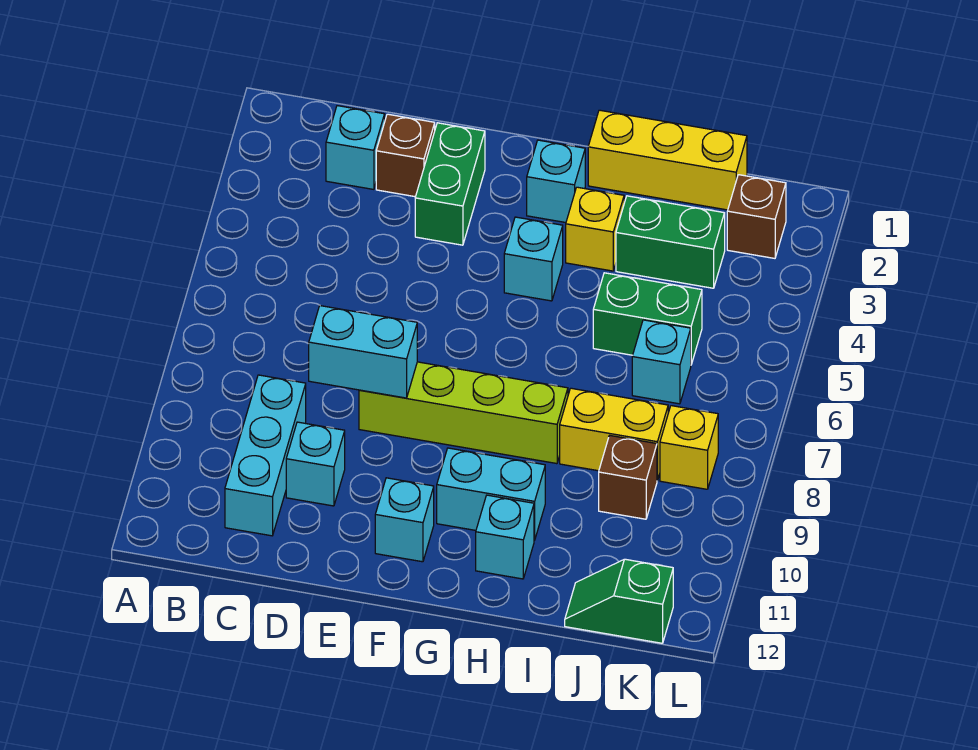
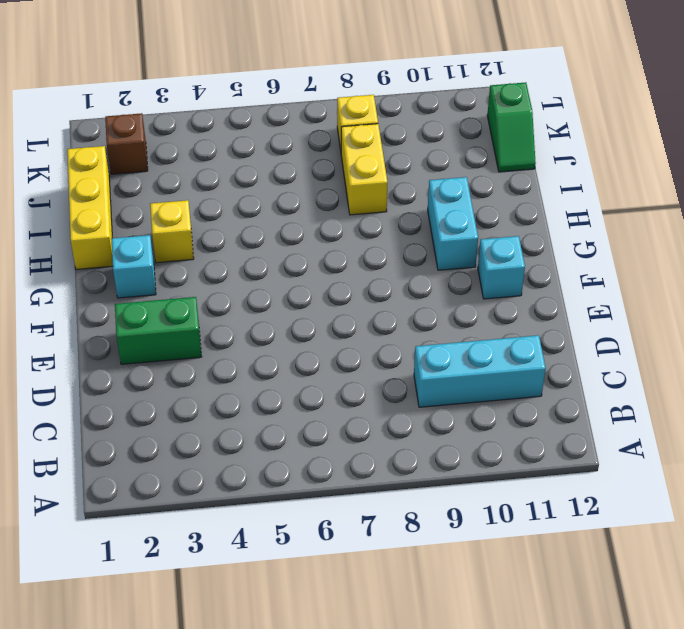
none -> cyan brick C2 level 1
none -> brown brick D2 level 1
none -> cyan brick D10 level 1

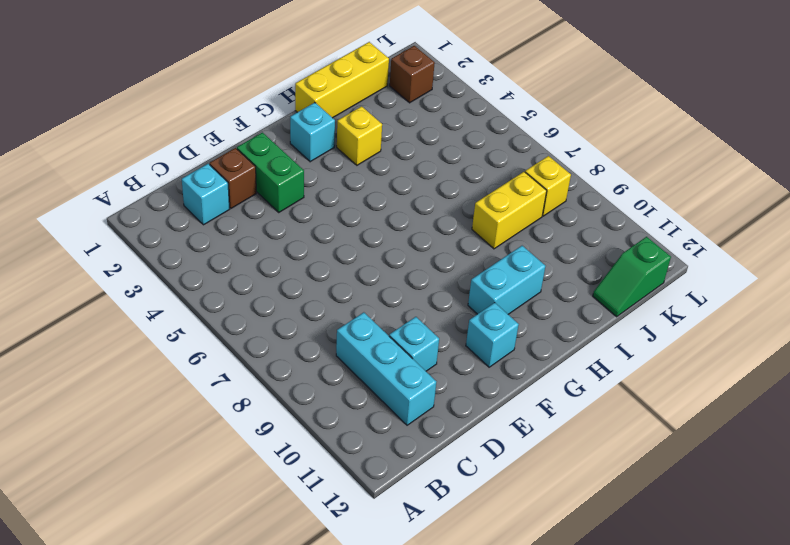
none -> lime brick E8:H8 level 1
none -> cyan brick G4 level 1
none -> cyan brick H11 level 1

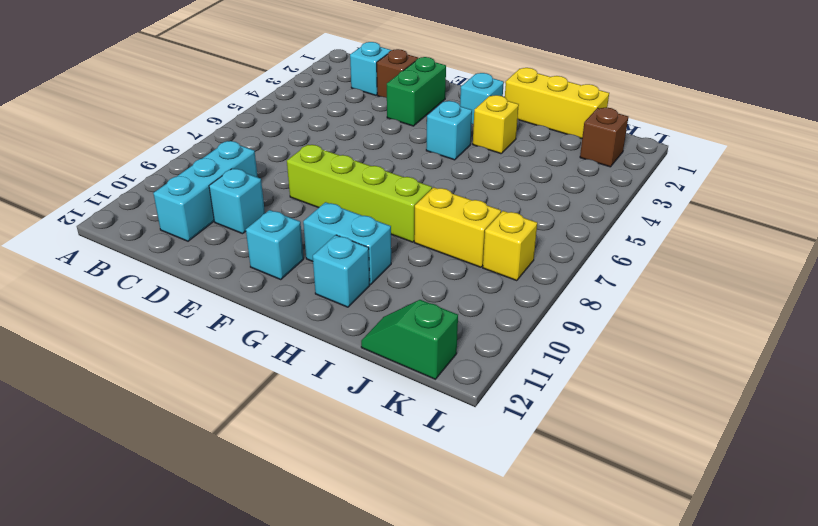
none -> green brick I3:J3 level 1
none -> green brick I5:J5 level 1
none -> cyan brick J6 level 1

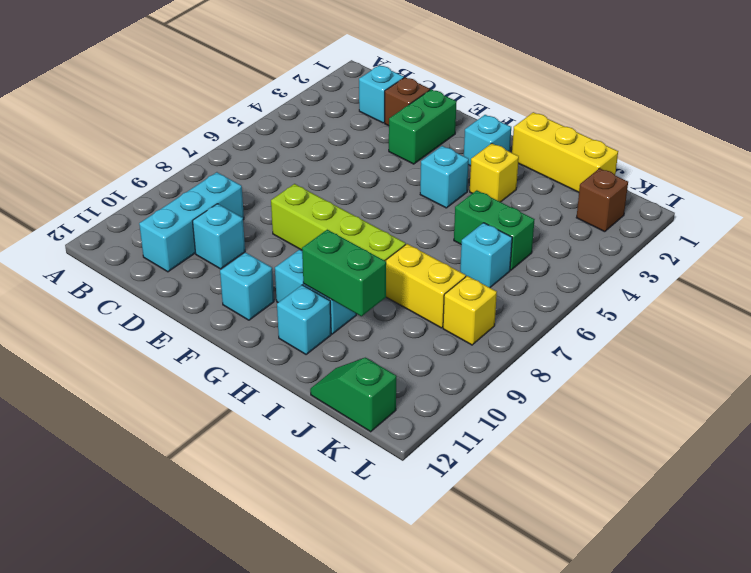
green brick H10:I10 level 2 -> green brick I3:J3 level 1
none -> brown brick J9 level 1
none -> cyan brick D8:E8 level 2

